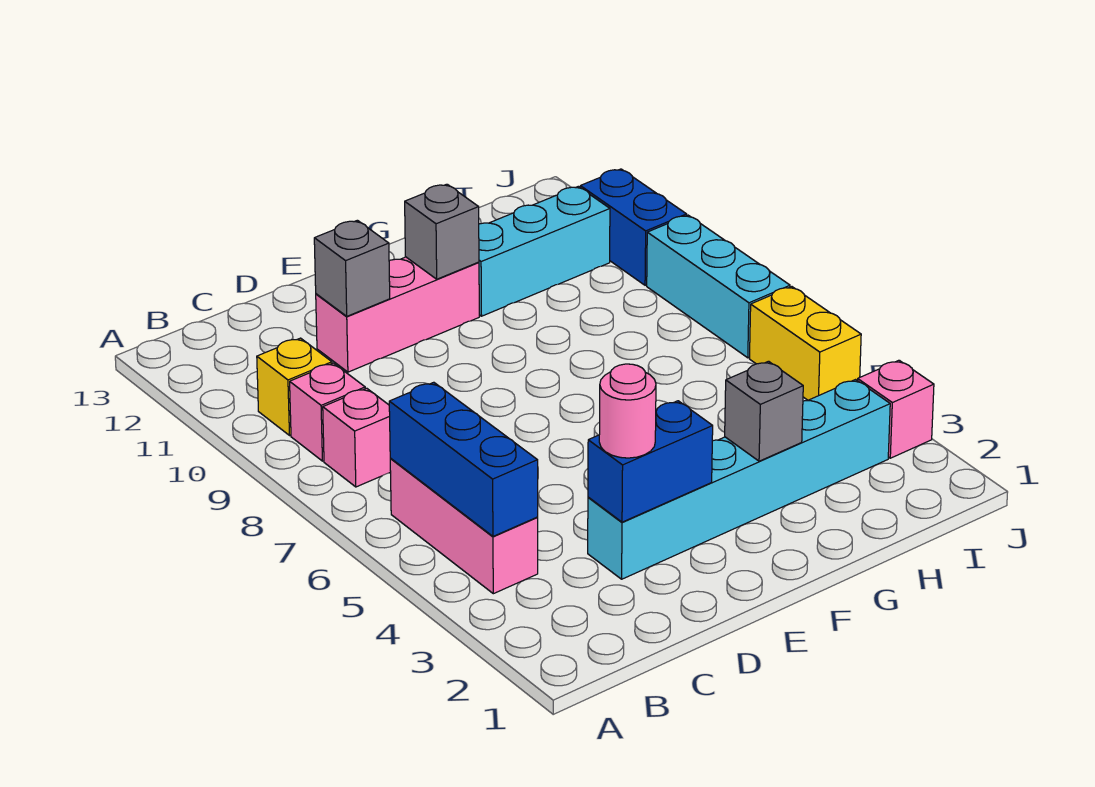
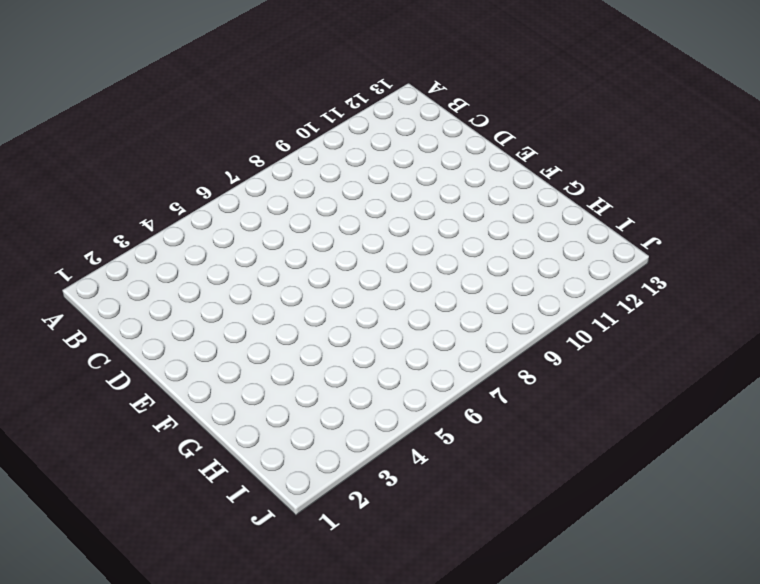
none -> pink brick B4:B6 level 1
none -> pink brick B8 level 1
none -> pink brick B9 level 1

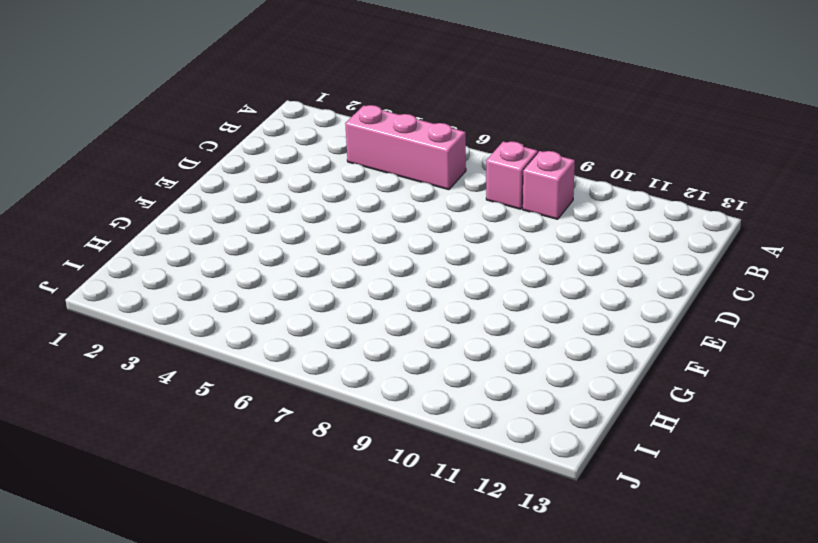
none -> yellow brick B10 level 1
none -> cyan brick D3:I3 level 1
none -> pink brick D11:F11 level 1

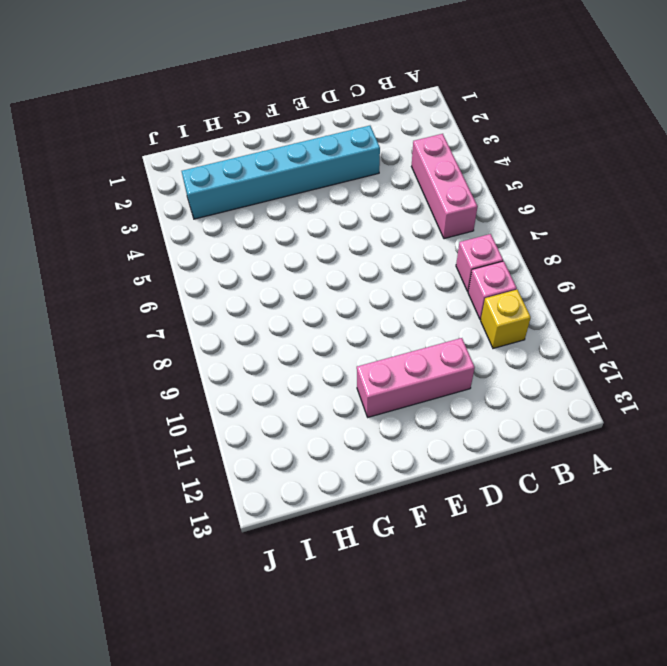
none -> cyan brick G11:I11 level 1
none -> pink brick J3 level 1
none -> yellow brick J5:J6 level 1

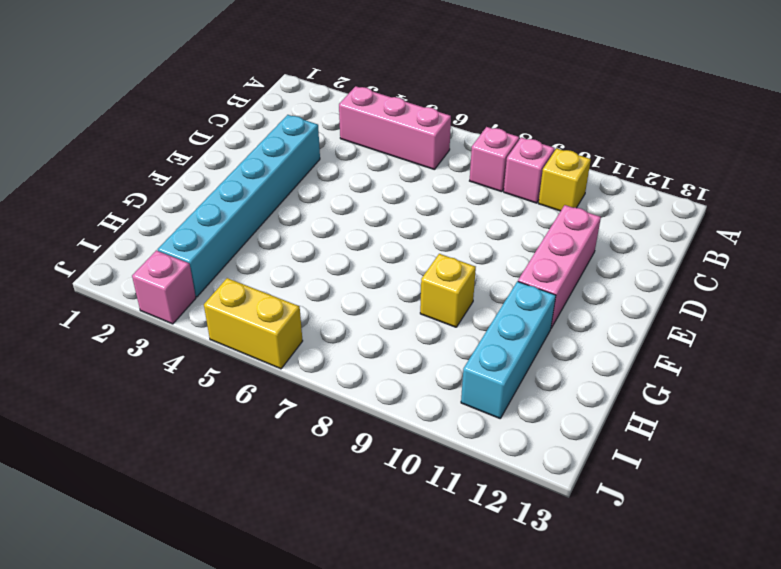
yellow brick G9 level 1 -> none
none -> cyan brick J7:J9 level 1
none -> blue brick J10:J11 level 1
none -> blue brick B4:B6 level 2

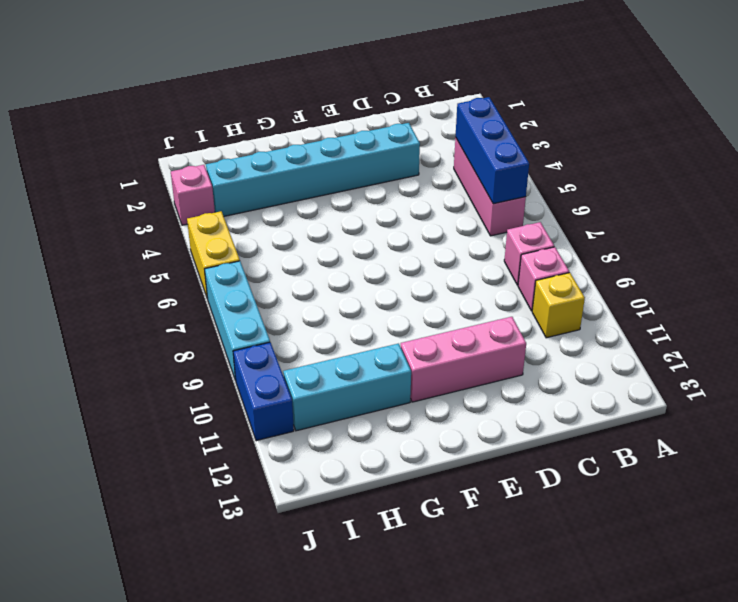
none -> blue brick D3:E3 level 2
none -> grey brick D11 level 2
none -> grey brick F11 level 2

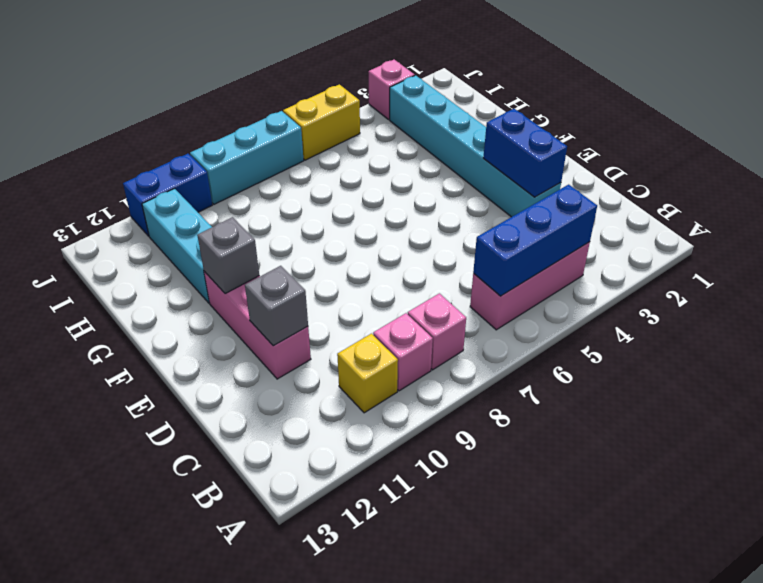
none -> grey brick G3 level 2
none -> pink round brick D3 level 3

